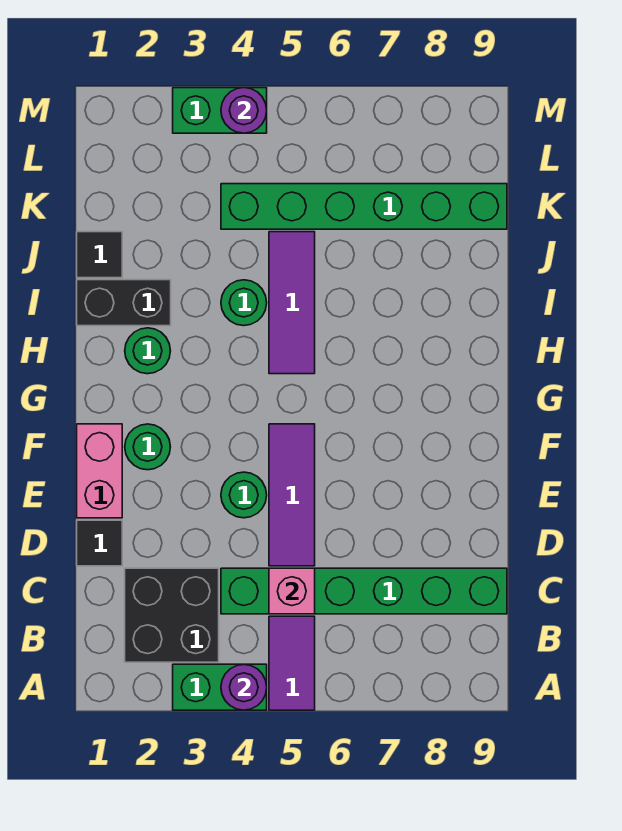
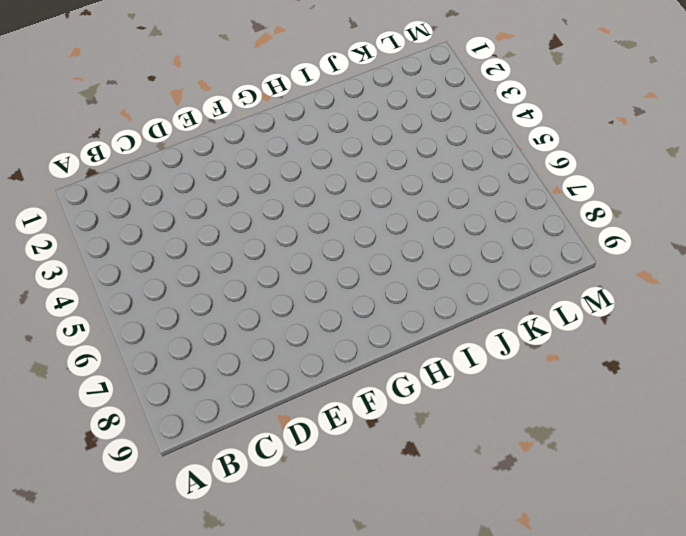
none -> green brick A3:A4 level 1
none -> purple tile A5:B5 level 1
none -> black brick B2:C3 level 1

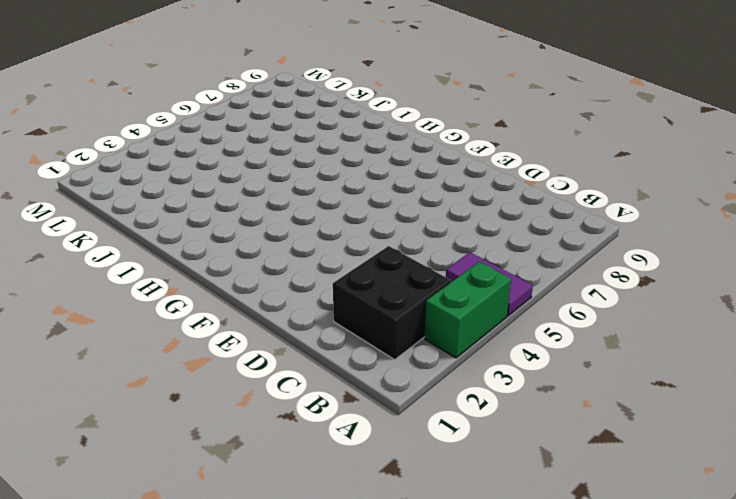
none -> green brick C4:C9 level 1
none -> black tile D1 level 1
none -> purple tile D5:F5 level 1

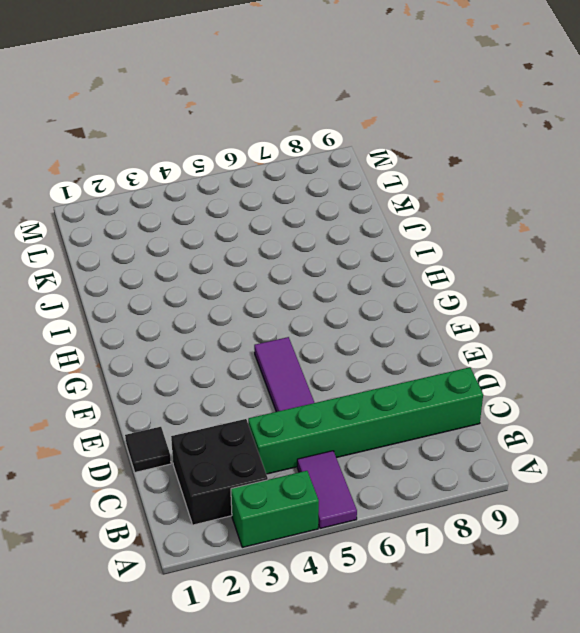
none -> pink brick E1:F1 level 1
none -> green round brick E4 level 1
none -> green round brick F2 level 1

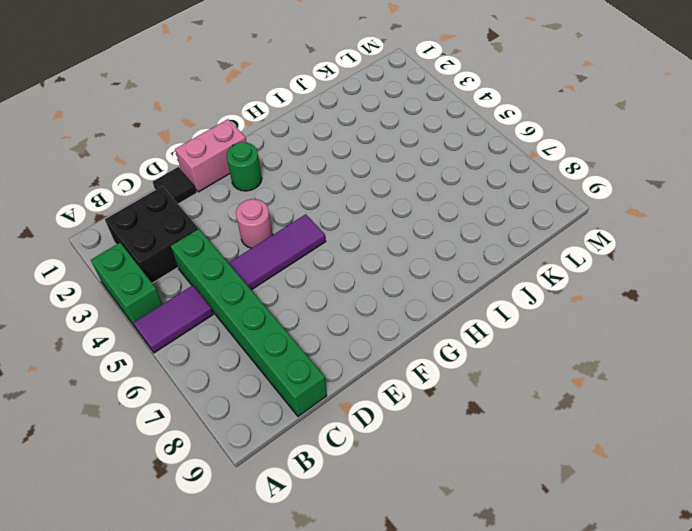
pink round brick E4 level 1 -> green round brick E4 level 1
none -> green round brick H2 level 1
none -> purple tile H5:J5 level 1
none -> black brick I1:I2 level 1

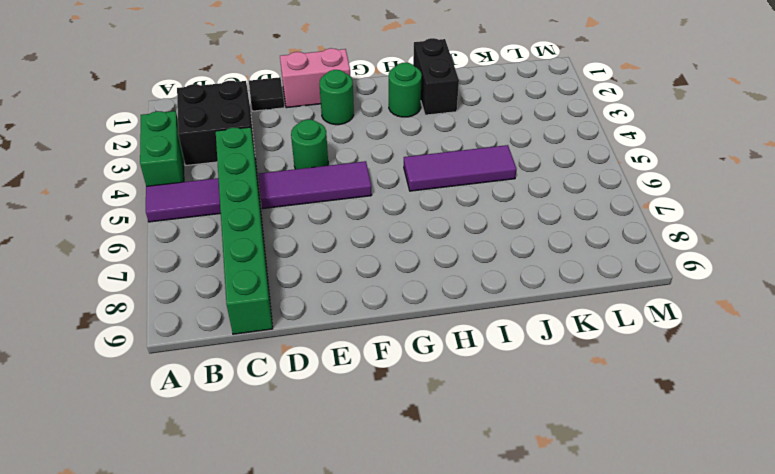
none -> green round brick I4 level 1
none -> black tile J1 level 1
none -> green brick K4:K9 level 1

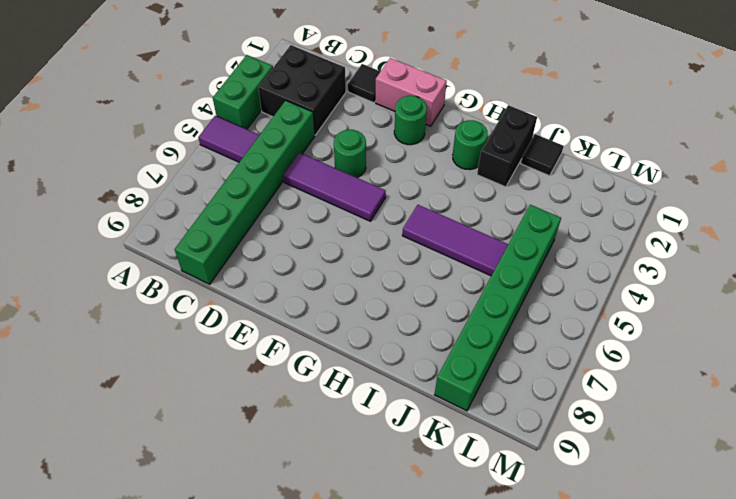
none -> green round brick I4 level 1
none -> green brick M3:M4 level 1
none -> purple round brick A4 level 2

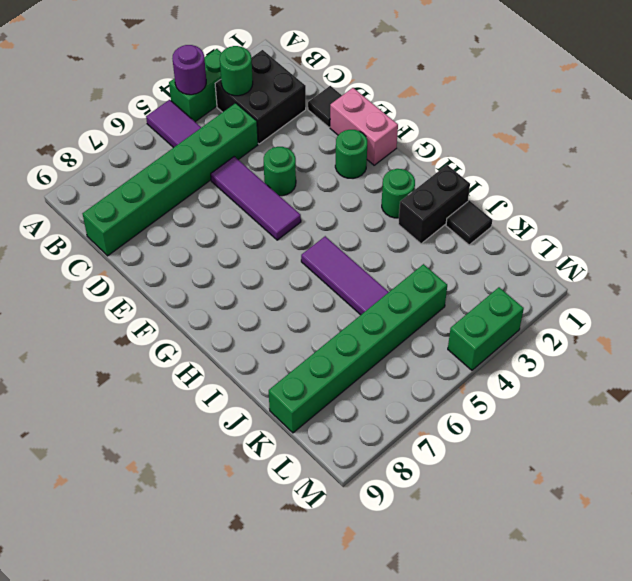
green round brick B3 level 2 -> green round brick I4 level 1
none -> pink brick C5 level 2
none -> purple round brick M4 level 2

